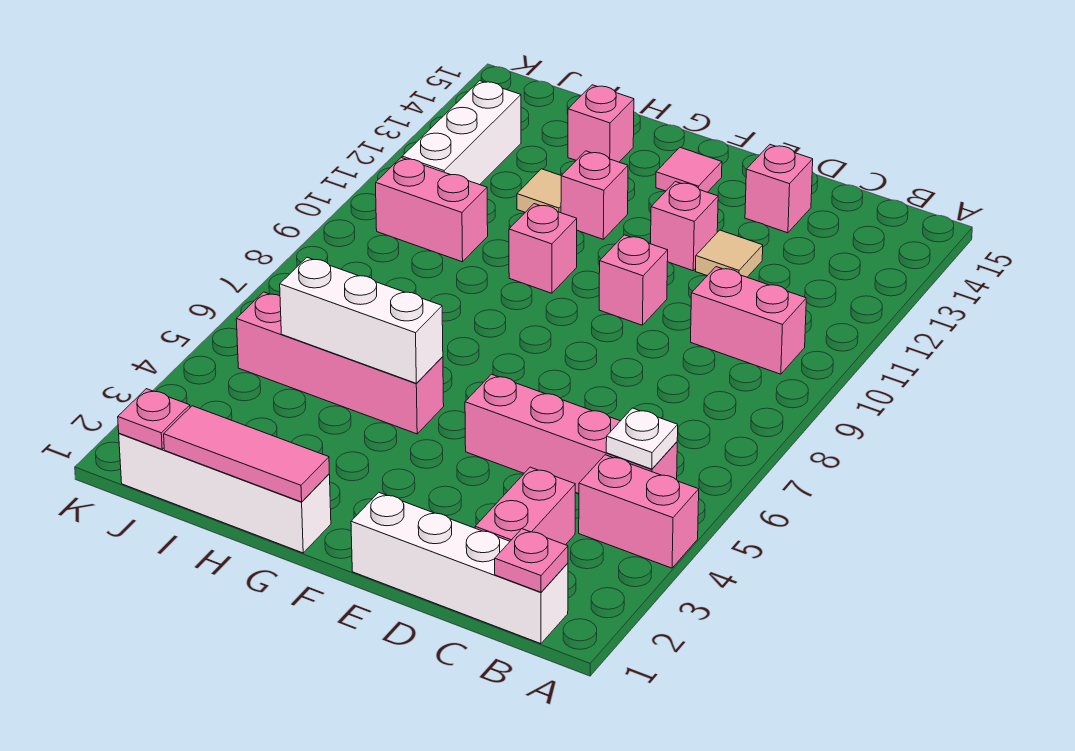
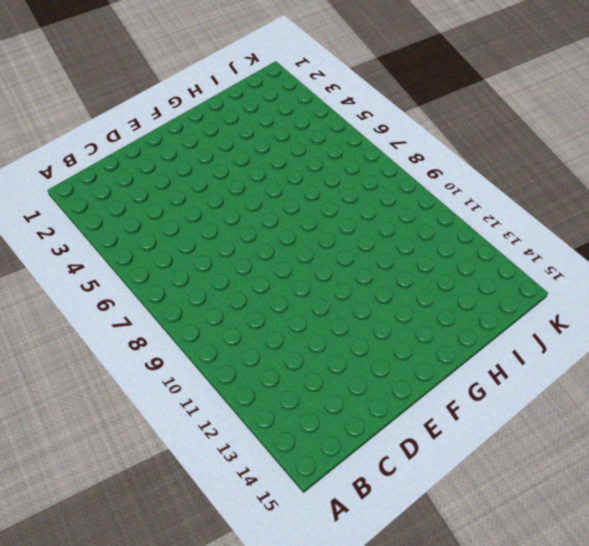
none -> pink brick A4:B4 level 1
none -> white brick B1:E1 level 1
none -> pink brick B5:E5 level 1

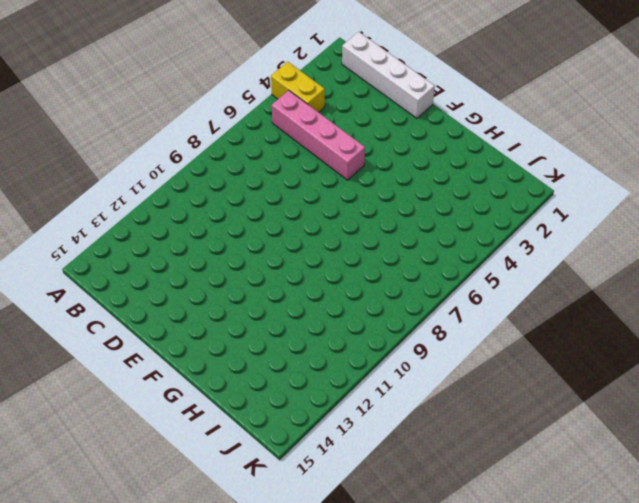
yellow brick A4:B4 level 1 -> pink brick A4:B4 level 1
none -> pink brick B10:C10 level 1
none -> pink brick C2:C3 level 1
none -> tan tile D12 level 1

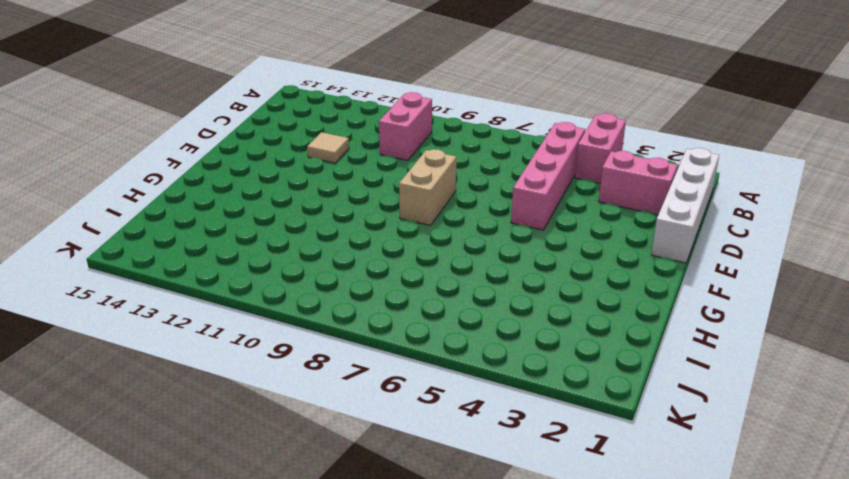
tan brick E8:F8 level 1 -> none
none -> pink brick D14 level 1
none -> pink brick E10 level 1
none -> pink brick E12 level 1

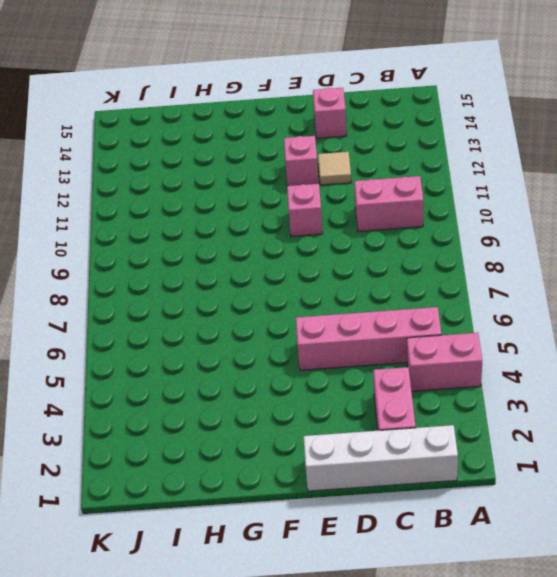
none -> pink tile F14 level 1
none -> white brick G1:J1 level 1
none -> pink brick G5:J5 level 1

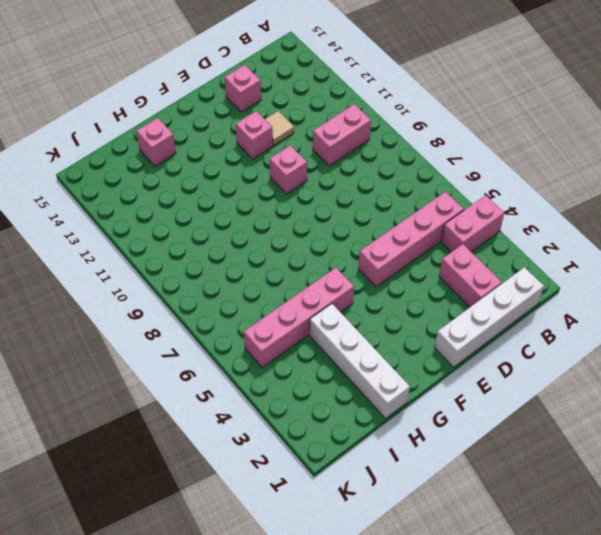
white brick H1:H4 level 1 -> white brick G1:J1 level 1
none -> pink tile F14 level 1
none -> pink brick G10 level 1
none -> pink brick G12 level 1

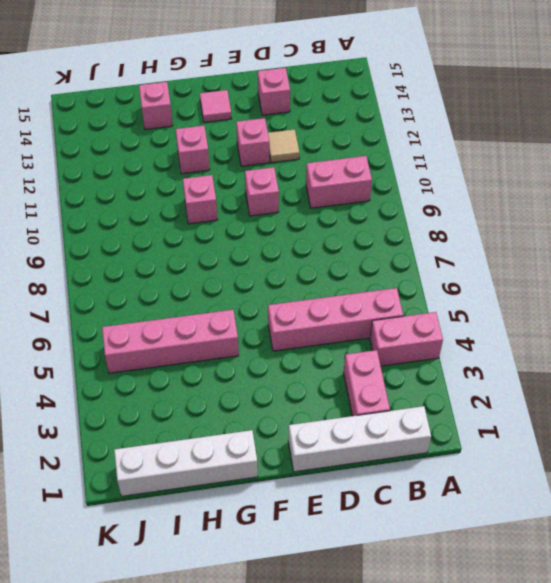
none -> tan tile H12 level 1
none -> pink brick I10:J10 level 1
none -> white brick J11:J13 level 1

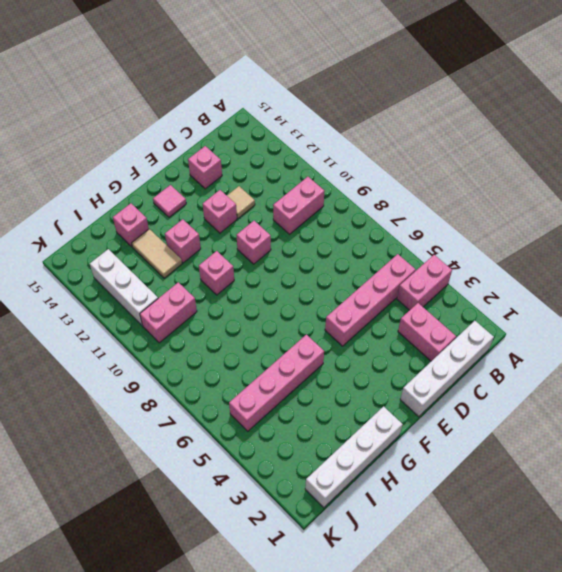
tan tile H12:H13 level 1 -> tan tile H12 level 1
none -> pink plate B1 level 2
none -> white plate B5 level 2
none -> pink tile G1:I1 level 2

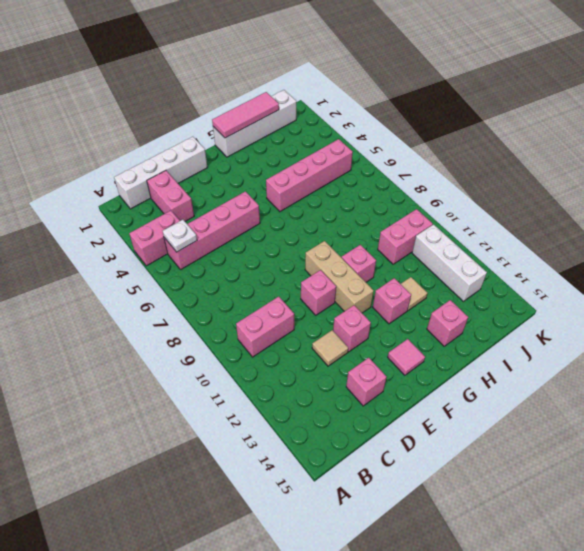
tan brick F9:F11 level 1 -> none
none -> pink plate B1 level 2
none -> white brick G5:I5 level 2
none -> pink plate J1 level 2

